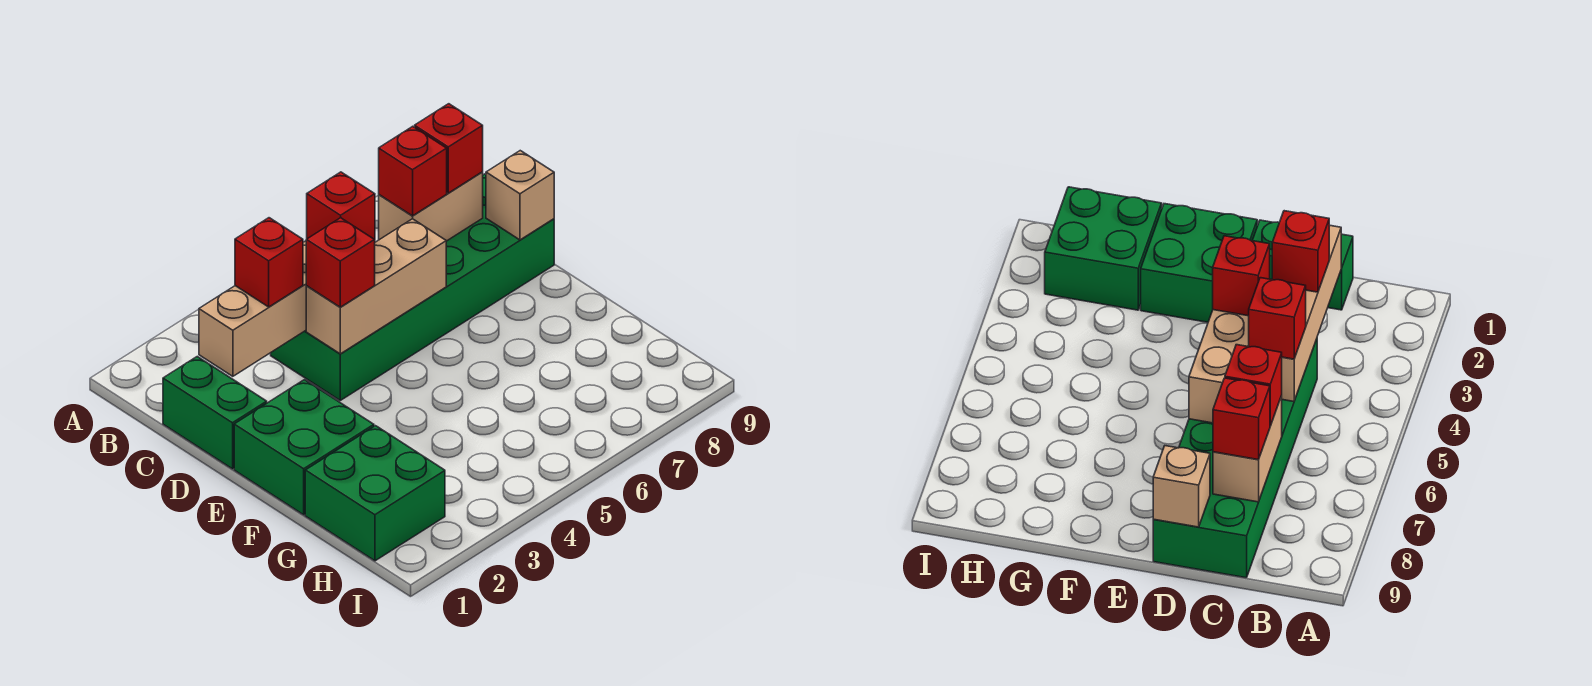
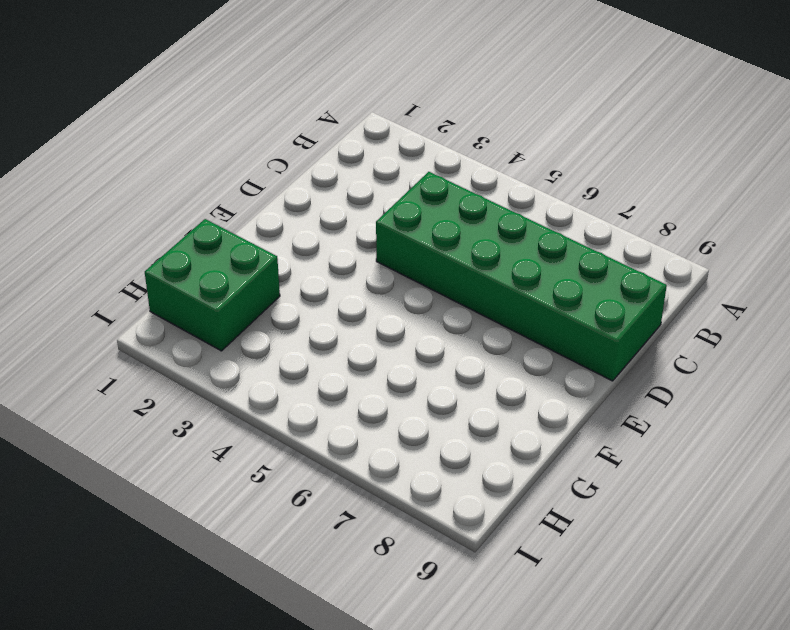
none -> green brick C1:D1 level 1
none -> green brick E1:F2 level 1
none -> tan brick C2:C5 level 2

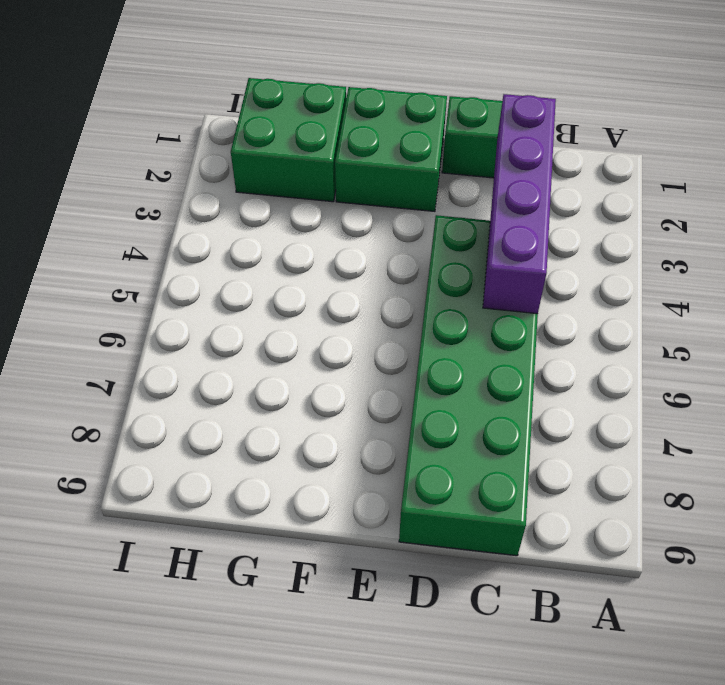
purple brick C2:C5 level 2 -> tan brick C2:C5 level 2
none -> tan brick C7:C8 level 2
none -> tan brick D4:D6 level 2
none -> tan brick D9 level 2

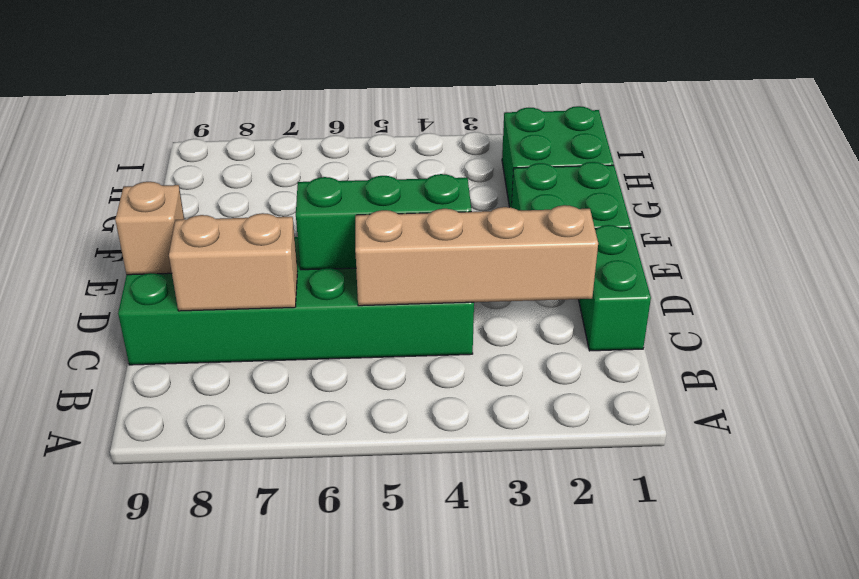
green brick D4:D6 level 2 -> tan brick D4:D6 level 2
none -> red brick C3 level 3
none -> red brick C5 level 3
none -> red brick C7 level 3

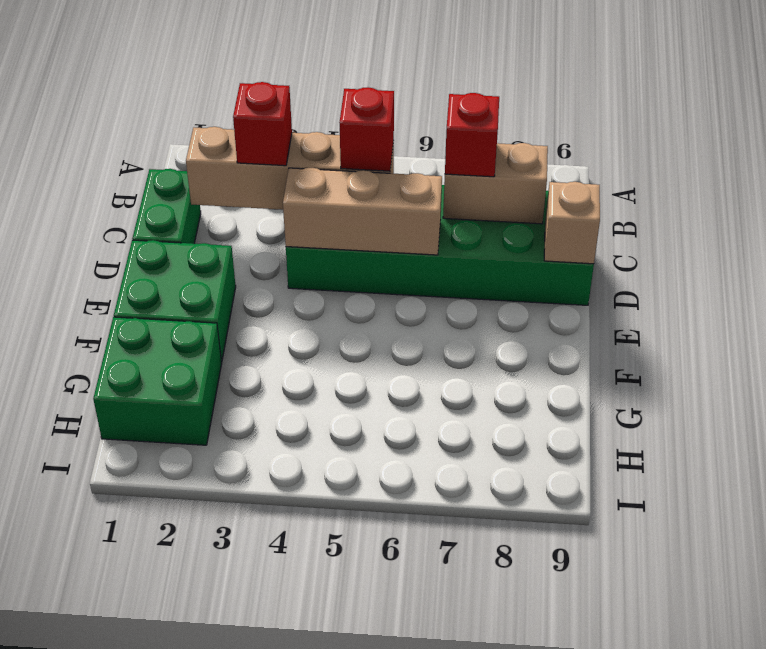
none -> red brick C8 level 3
none -> red brick D4 level 3

